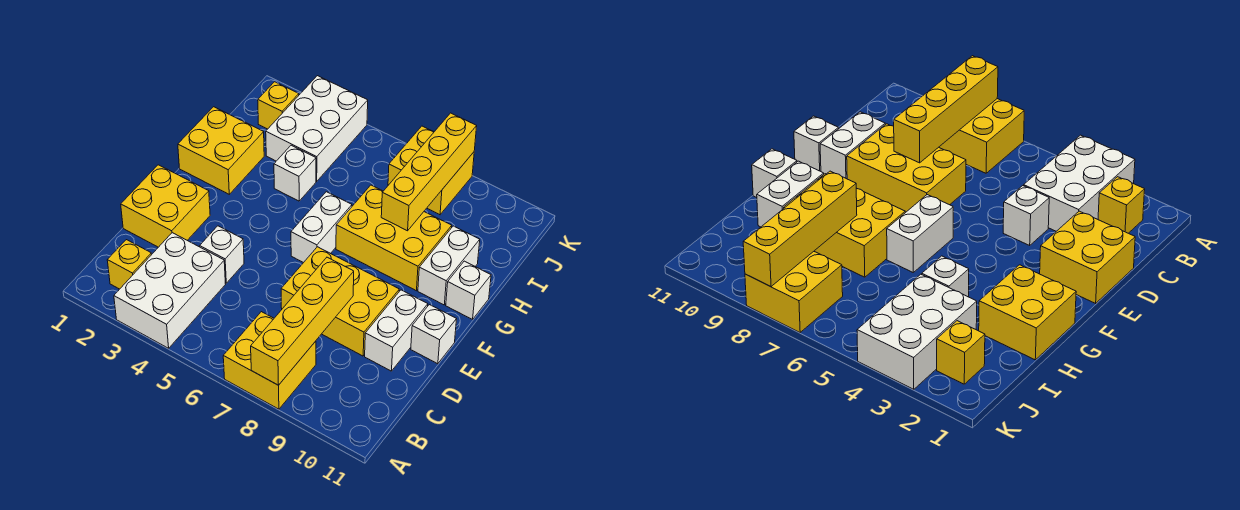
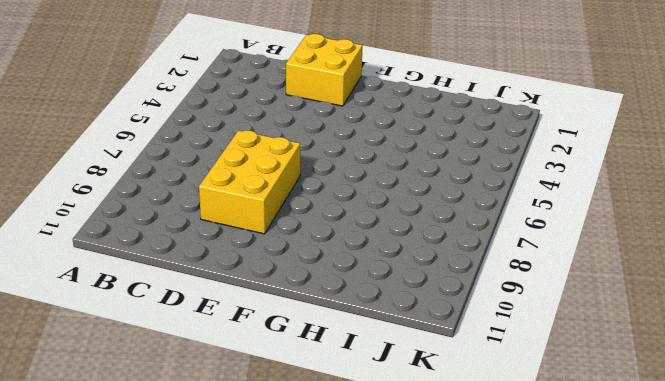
none -> white brick A3:C4 level 1
none -> yellow brick A7:B8 level 1
none -> yellow brick B2 level 1

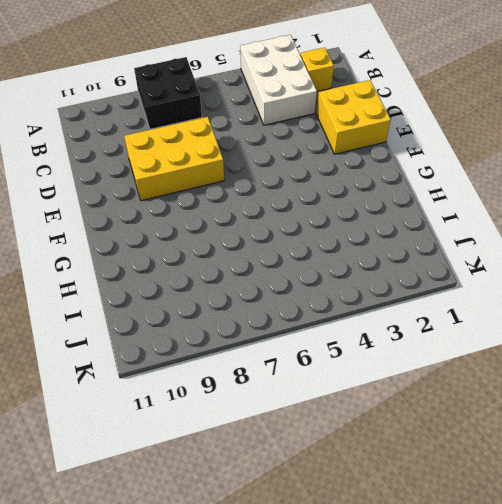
black brick A7:B8 level 1 -> yellow brick A7:B8 level 1
none -> white brick D4 level 1
none -> white brick D10:E10 level 1
none -> white brick E11 level 1

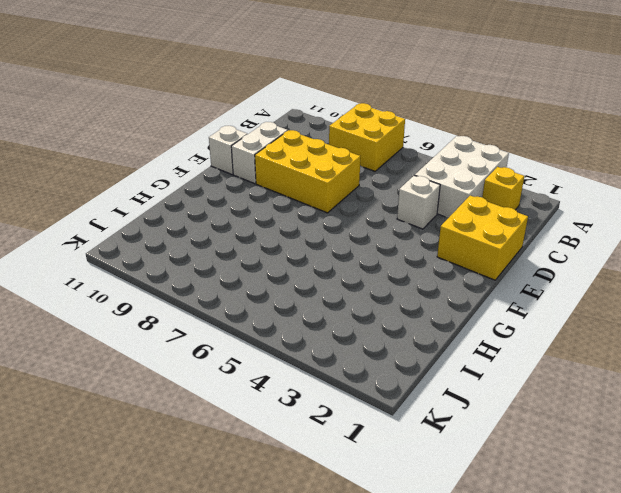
none -> white brick F6:G6 level 1
none -> yellow brick G1:H2 level 1
none -> yellow brick G7:H9 level 1

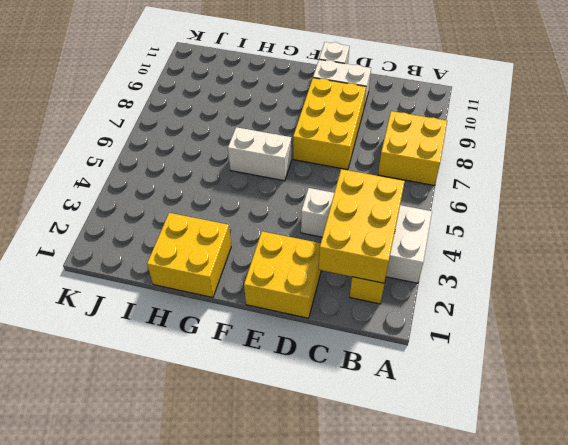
yellow brick B2:C4 level 2 -> yellow brick G7:H9 level 1
none -> white brick G10:H10 level 1
none -> white brick G11 level 1
none -> white brick H4 level 1

